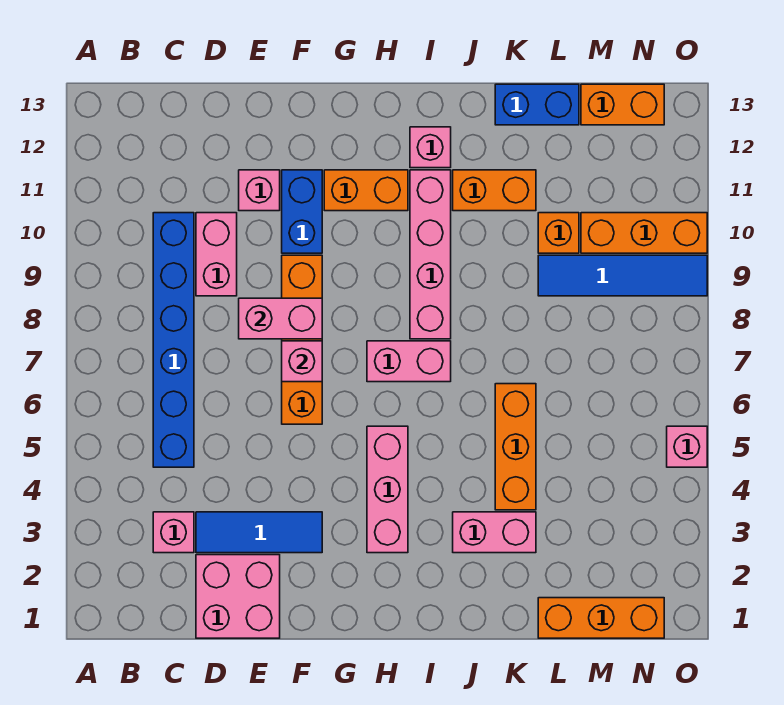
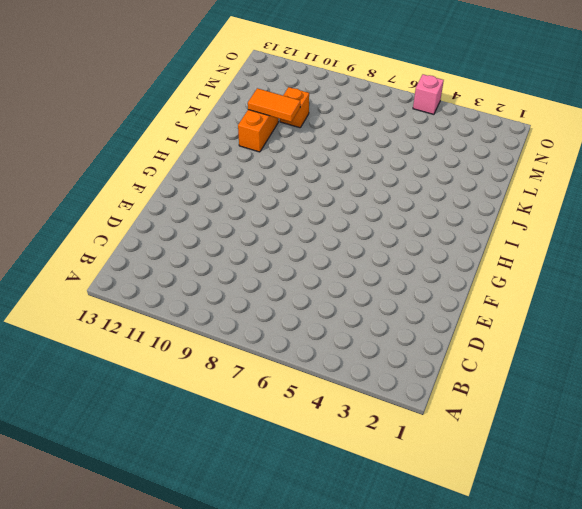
orange tile K10:K11 level 2 -> none
none -> pink brick C3 level 1
none -> blue brick C5:C10 level 1
none -> pink brick D1:E2 level 1

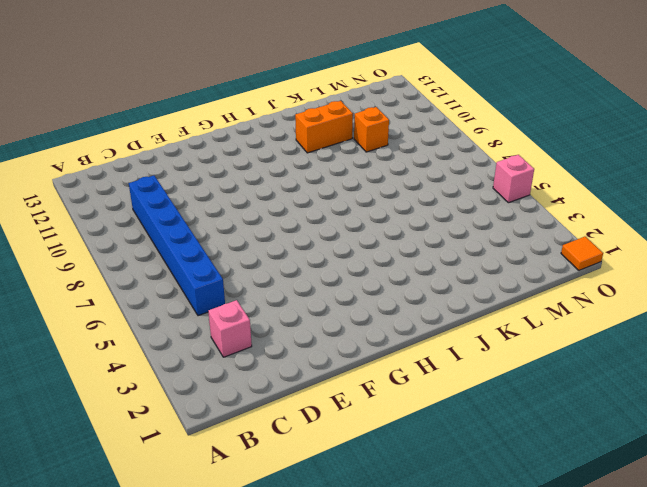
orange tile O1 level 1 -> none
none -> pink brick D1:E2 level 1
none -> blue tile D3:F3 level 1
none -> pink brick D9:D10 level 1

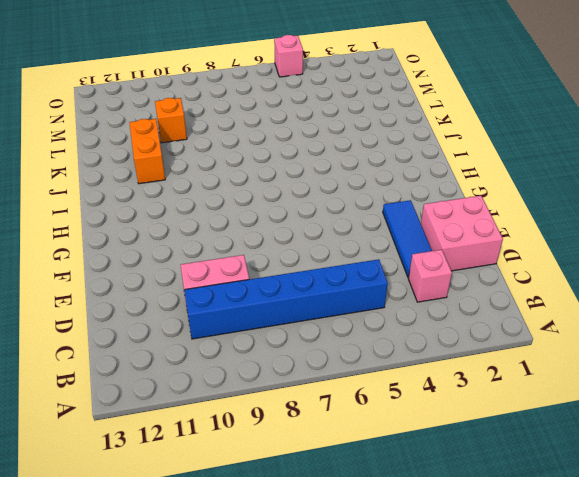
none -> pink brick E11 level 1
none -> orange brick F6:F9 level 1
none -> blue brick F10:F11 level 1

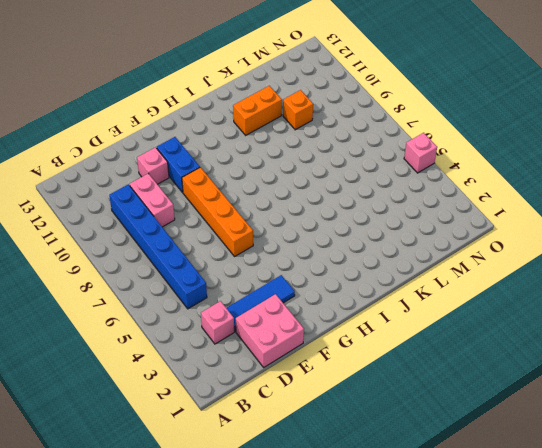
none -> orange brick G11:H11 level 1
none -> pink brick H3:H5 level 1
none -> pink brick H7:I7 level 1

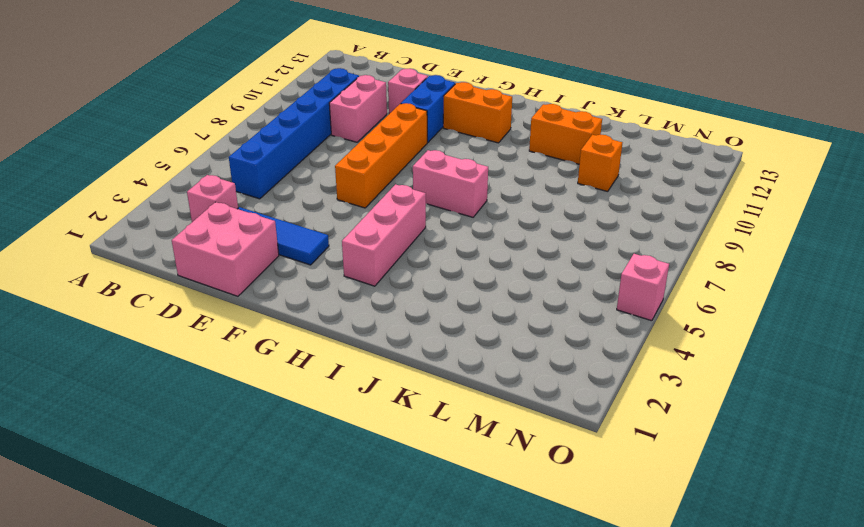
none -> pink brick I8:I11 level 1
none -> pink brick I12 level 1
none -> pink brick J3:K3 level 1

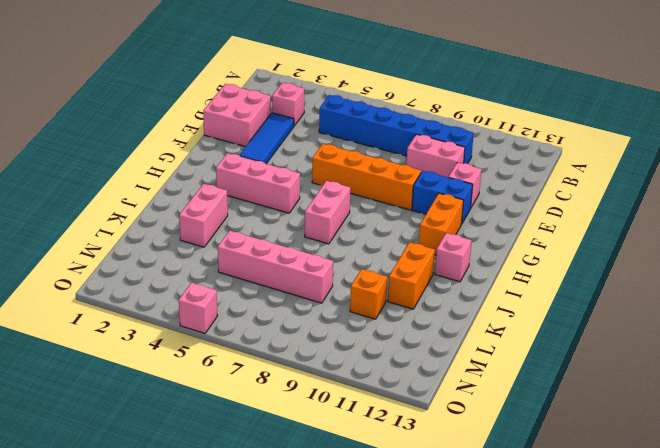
pink brick L5:L8 level 1 -> pink brick I8:I11 level 1
none -> orange brick K4:K6 level 1
none -> blue brick K13:L13 level 1
none -> orange brick L1:N1 level 1

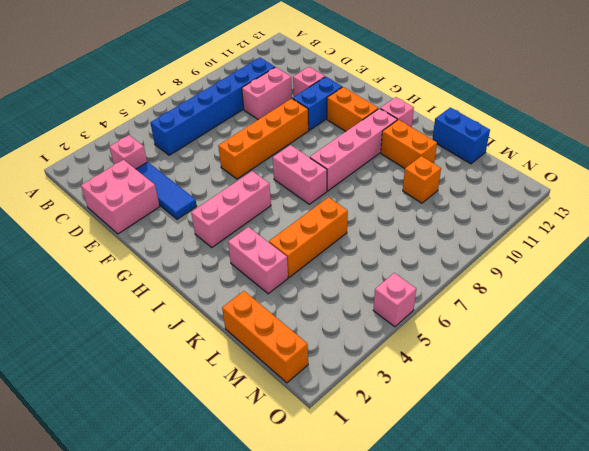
none -> blue tile L9:O9 level 1
none -> orange brick M10:O10 level 1
none -> orange brick M13:N13 level 1

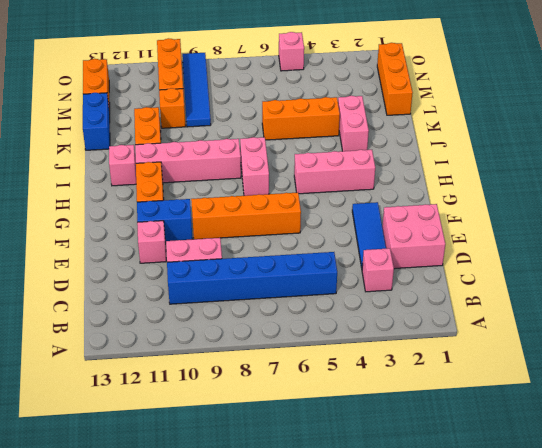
none -> pink brick E8:F8 level 2
none -> pink brick F7 level 2

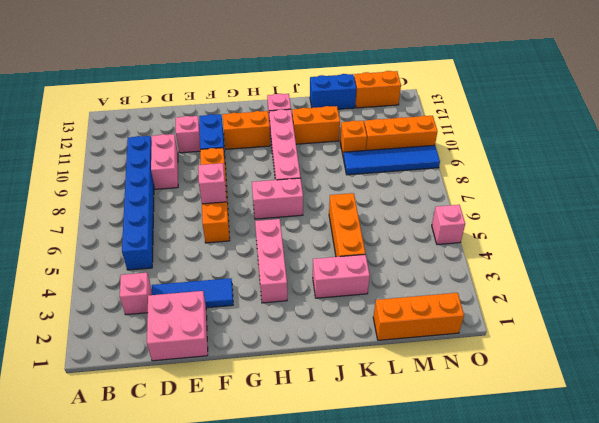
none -> pink brick E8:F8 level 2

